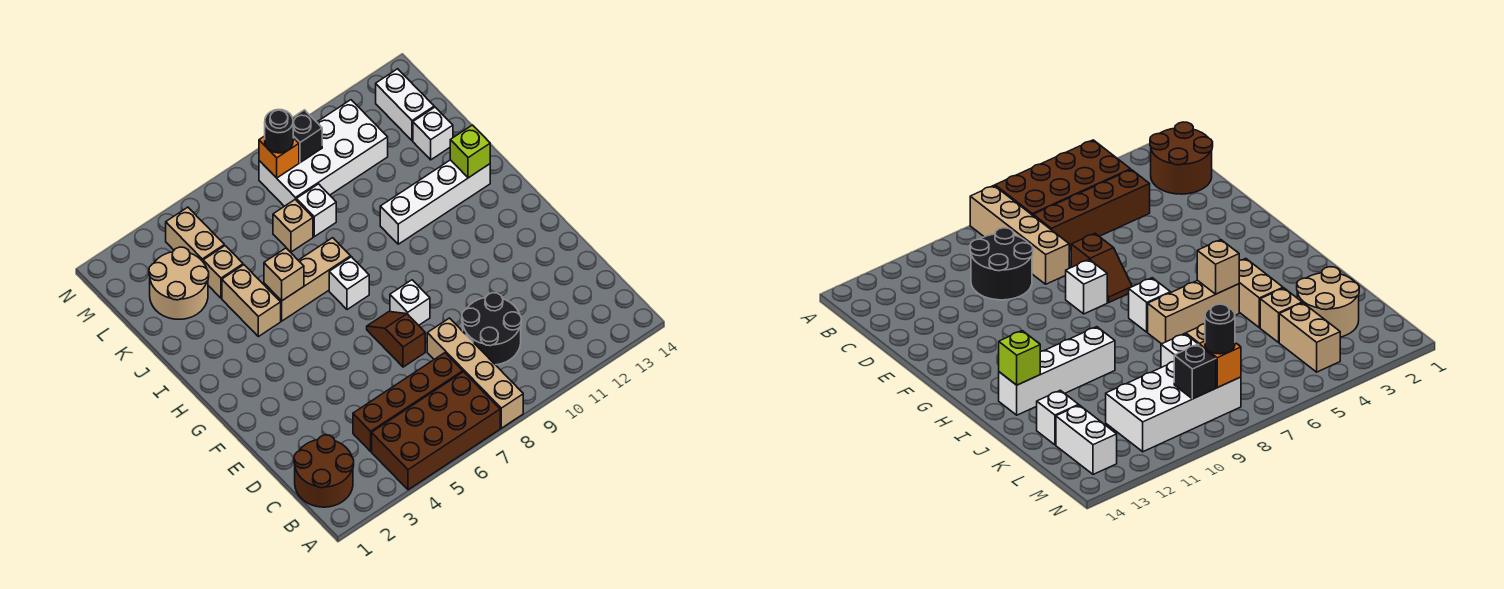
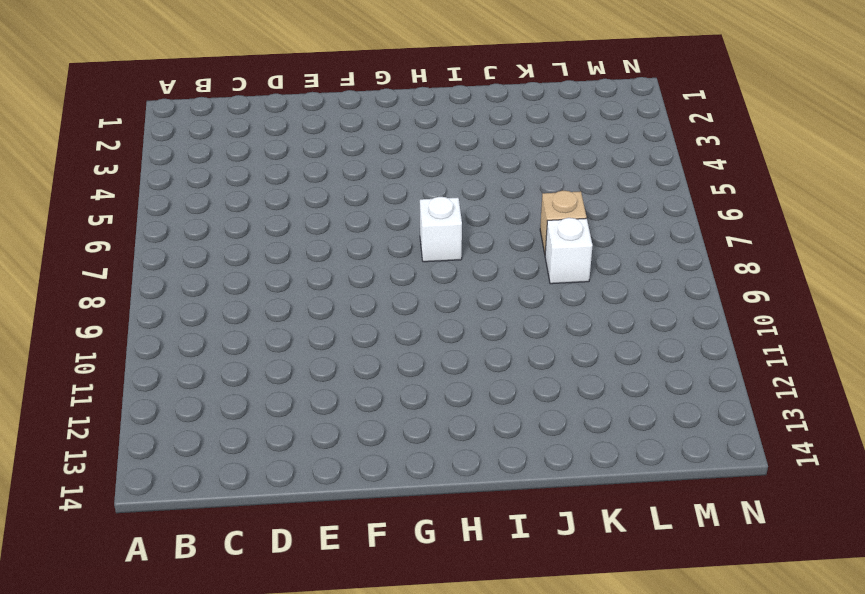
none -> brown brick A4:B7 level 1
none -> tan brick A8:D8 level 1
none -> brown round brick B1:C2 level 1

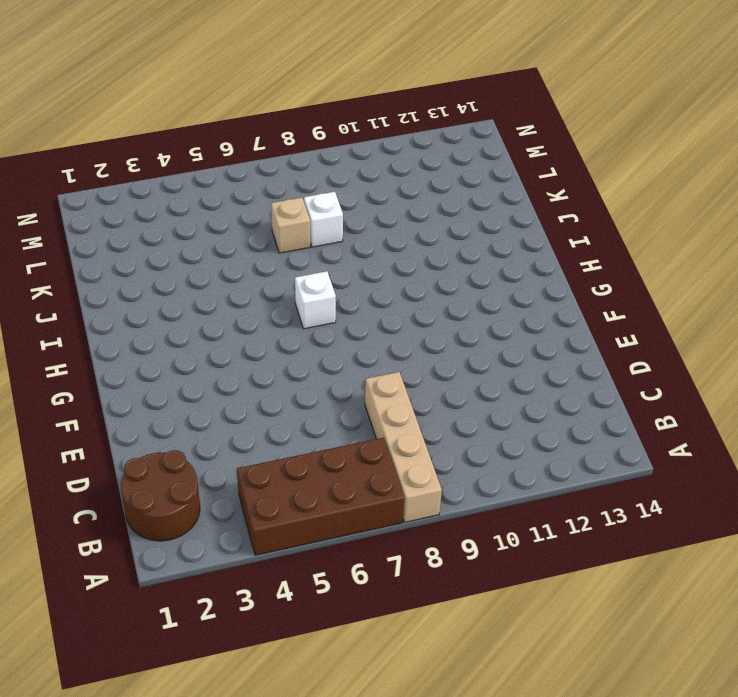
none -> brown brick C4:C7 level 1
none -> black round brick C9:D10 level 1
none -> brown slope E7:F7 level 1 top E

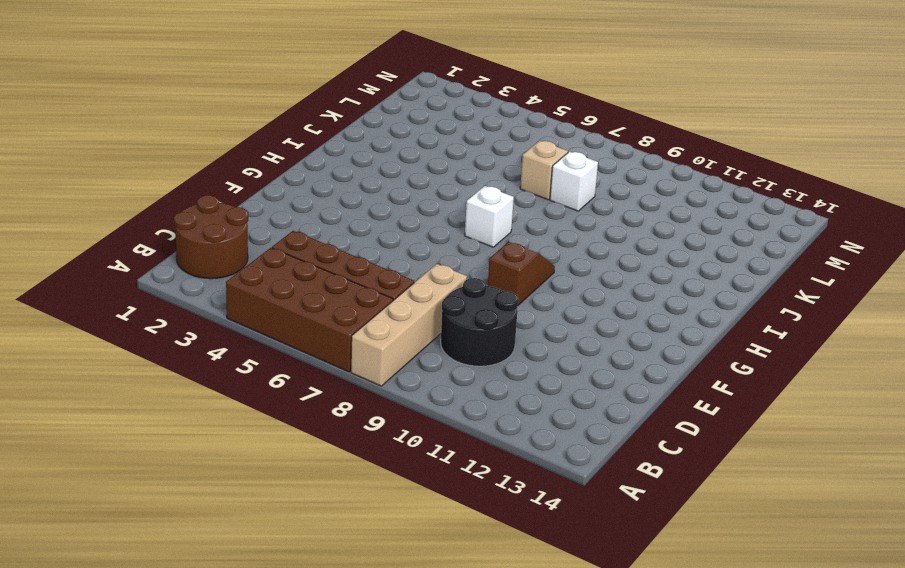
brown slope F9:G9 level 1 top F -> brown slope E7:F7 level 1 top E
none -> white brick F8 level 1
none -> tan brick I4:J4 level 1
none -> tan brick I5:I7 level 1

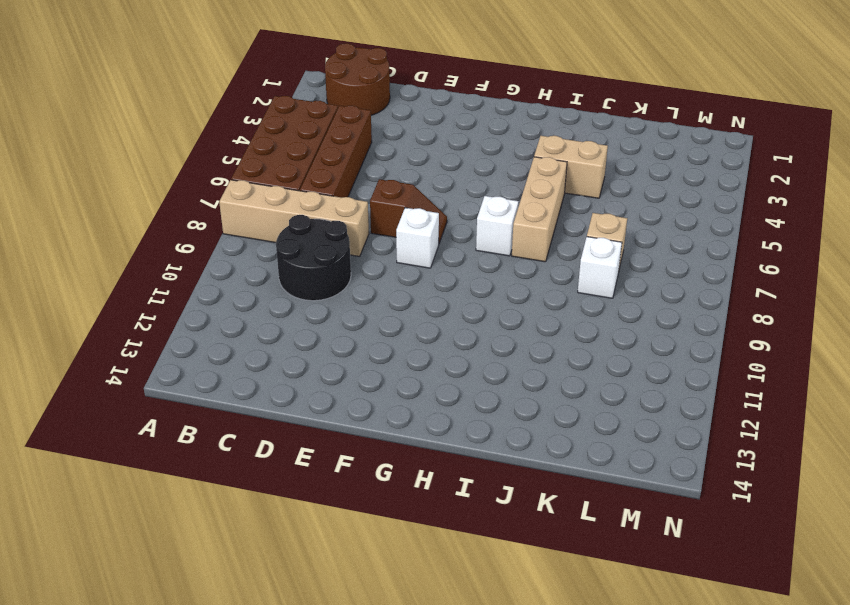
none -> white brick I10:I13 level 1
none -> tan round brick K2:L3 level 1
none -> tan brick K4 level 1

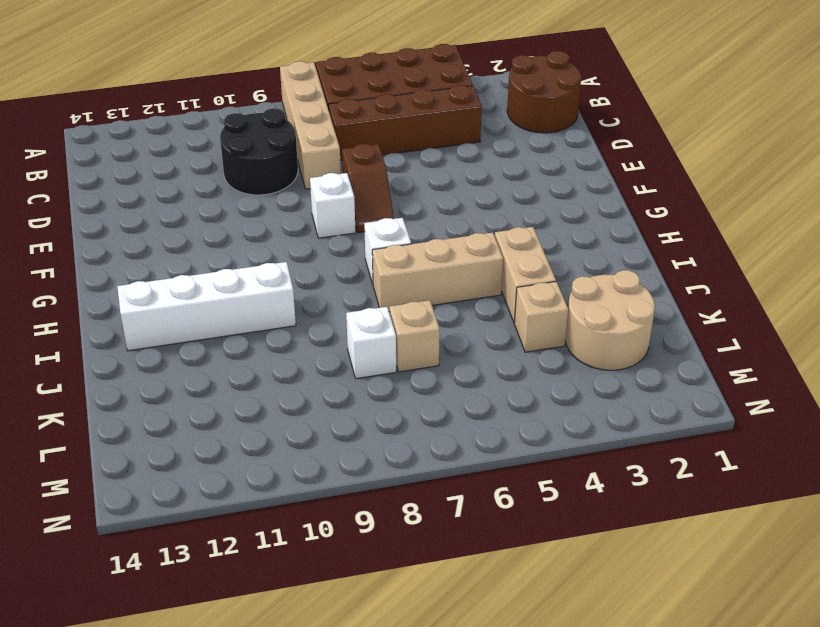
none -> white brick K13 level 1
none -> tan brick L4:M4 level 1
none -> white brick L8:M11 level 1

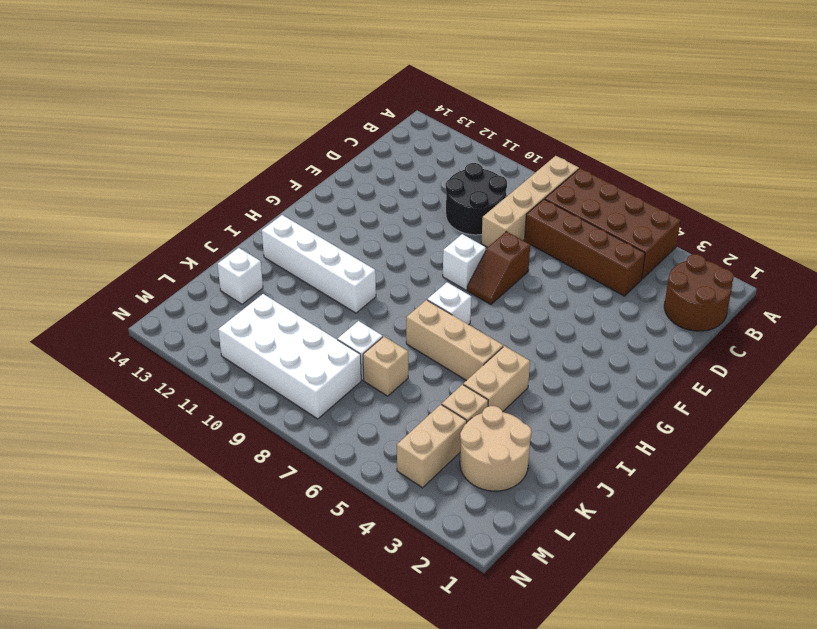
none -> white brick L13:M13 level 1
none -> tan brick I5 level 2
none -> lime brick I13 level 2

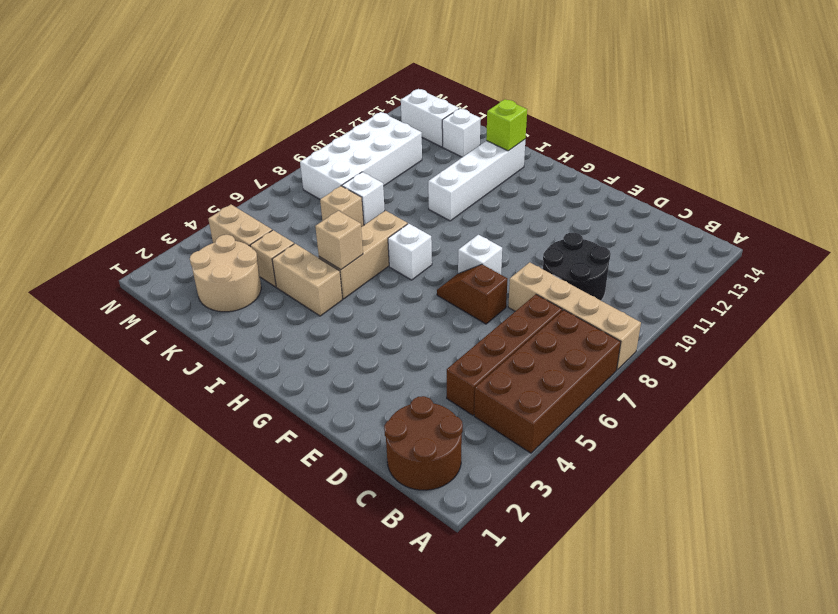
none -> orange brick M8 level 2
none -> black brick M9 level 2
none -> black round brick M8 level 3

